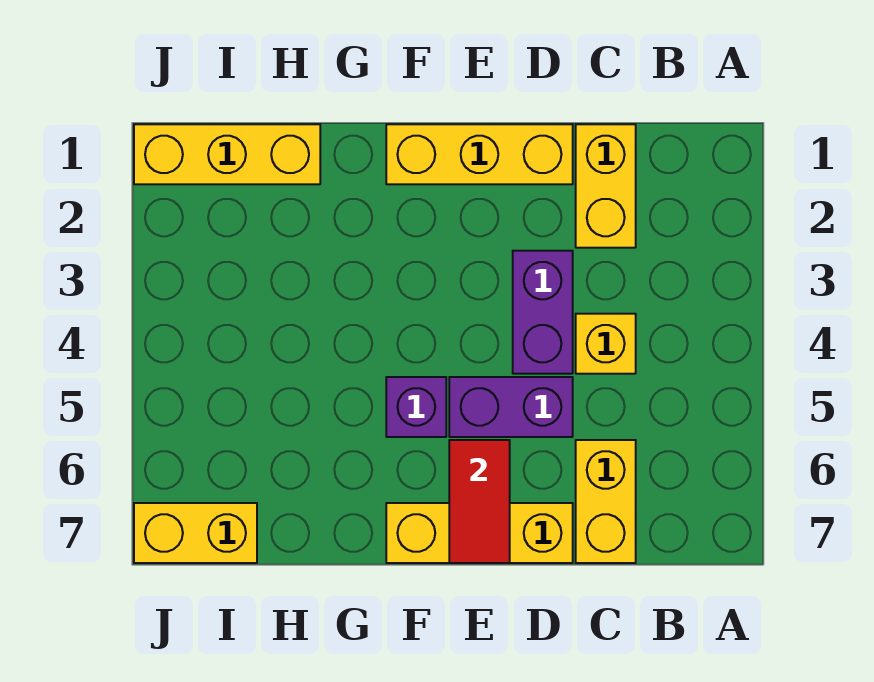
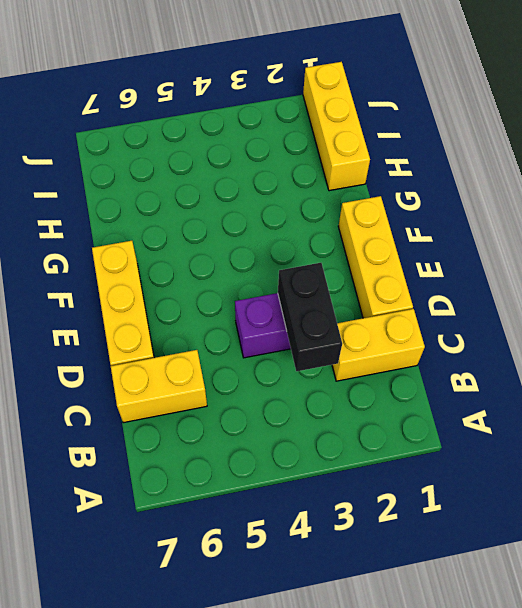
black brick C3:D3 level 2 -> none
none -> yellow brick C4 level 1
none -> purple brick D5:E5 level 1

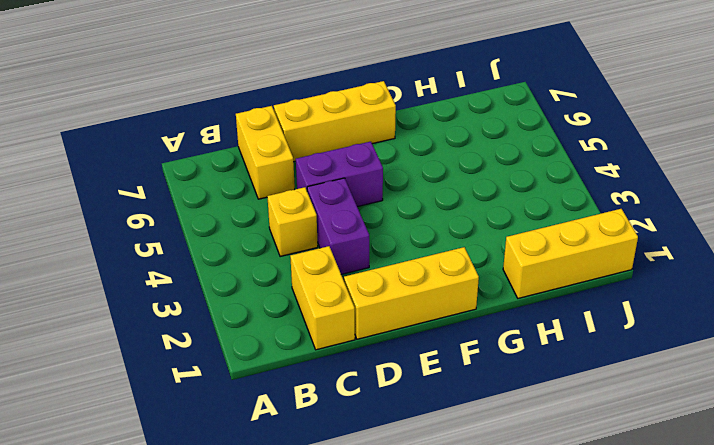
none -> purple brick F5 level 1
none -> yellow brick I7:J7 level 1

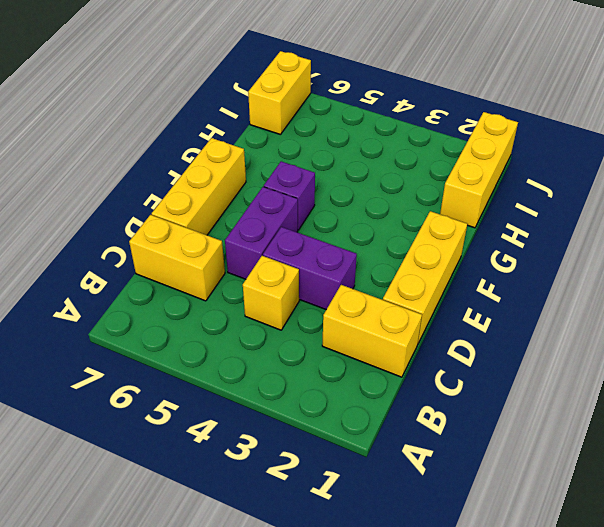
none -> red tile E6:E7 level 2

